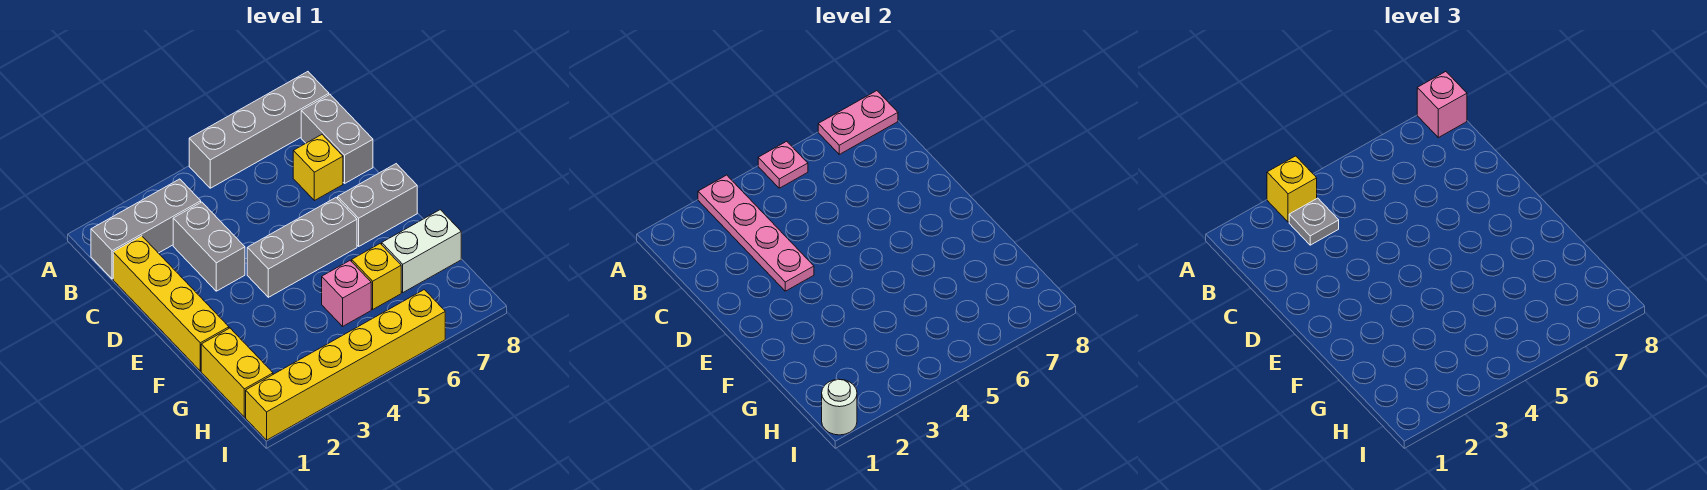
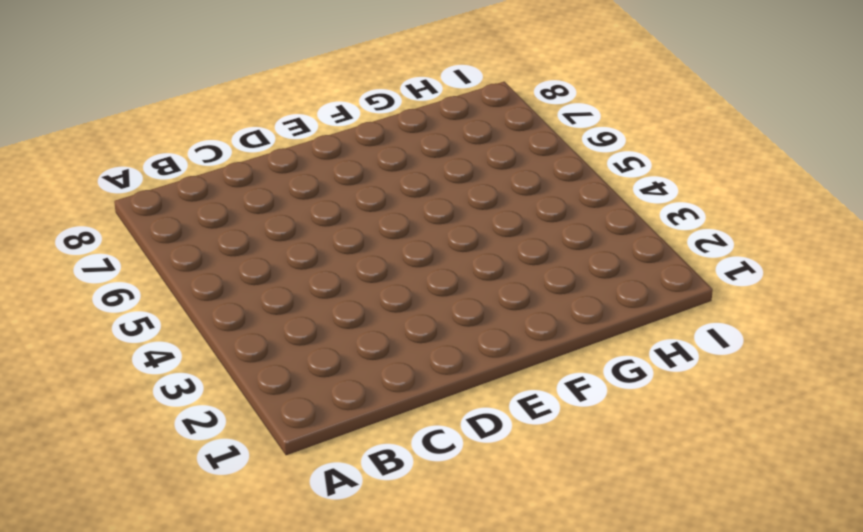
none -> grey brick A5:A8 level 1
none -> grey brick B1:B3 level 1
none -> grey brick B8:C8 level 1

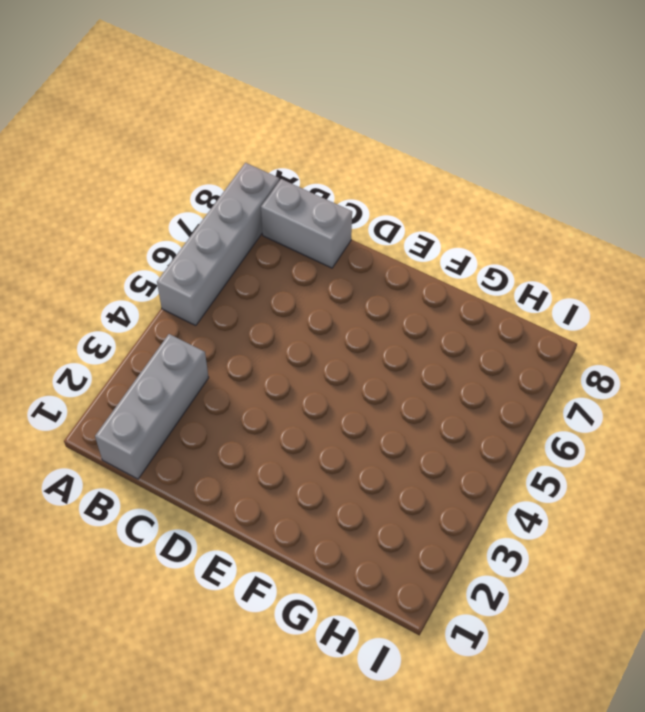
none -> yellow brick C1:F1 level 1
none -> grey brick C3:D3 level 1
none -> yellow brick C7 level 1

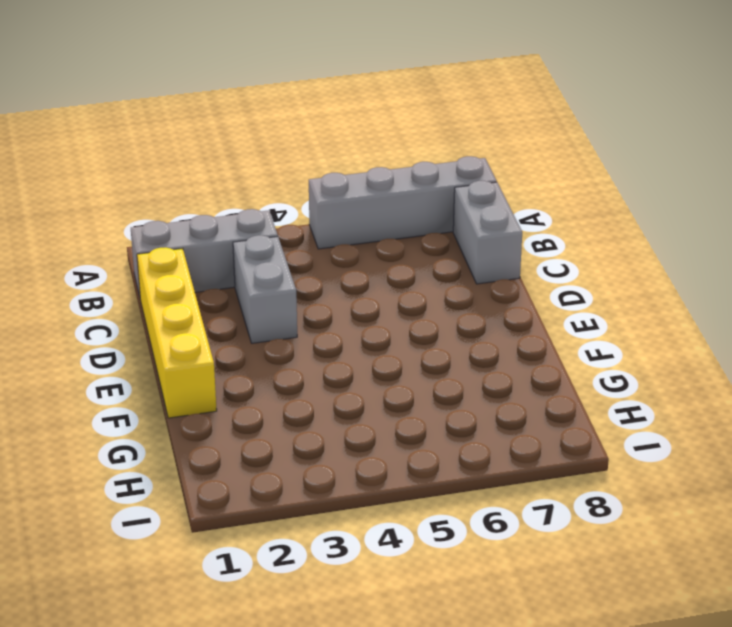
none -> yellow brick C7 level 1
none -> grey brick E4:E6 level 1
none -> grey brick E7:E8 level 1

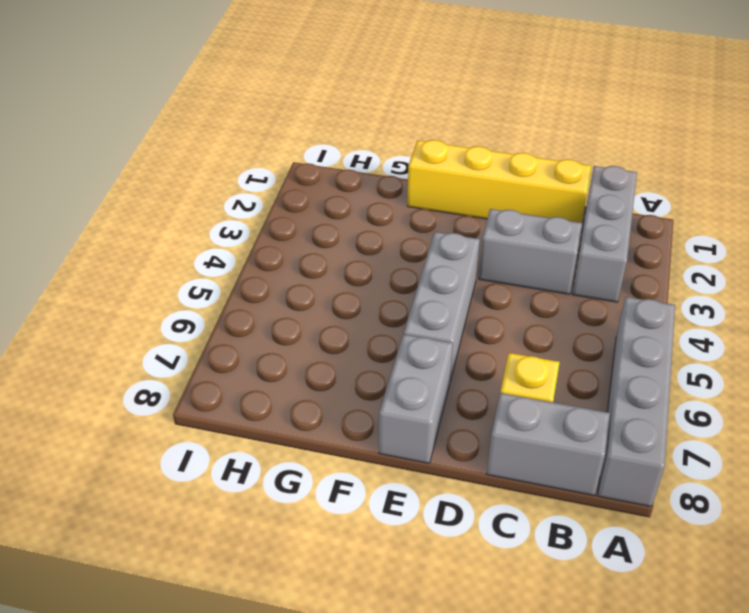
none -> yellow brick G1:H1 level 1
none -> pink brick G5 level 1
none -> yellow brick G6 level 1

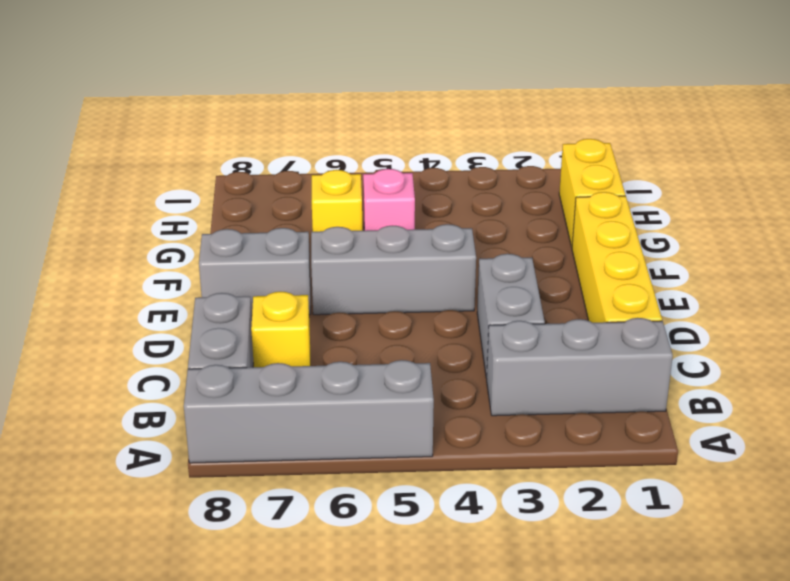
none -> white brick G7:G8 level 1
none -> yellow brick I1:I6 level 1
none -> pink plate A3:D3 level 2

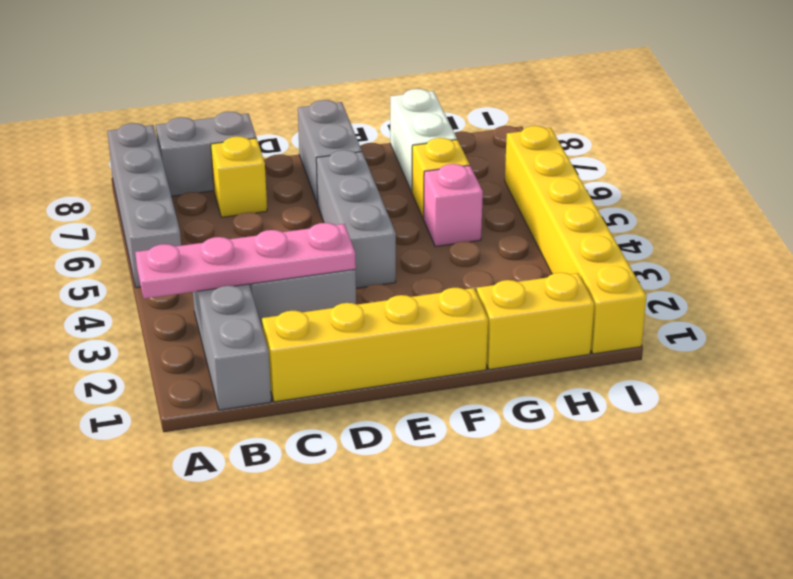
none -> pink plate A5 level 2
none -> pink plate A7:A8 level 2
none -> white round brick I1 level 2

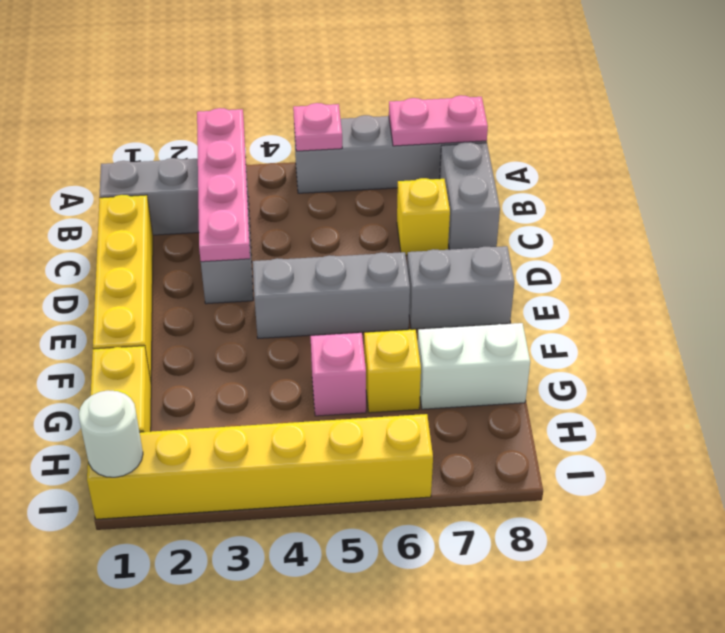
none -> yellow brick A3 level 3
none -> pink brick A8 level 3
none -> grey plate B3 level 3

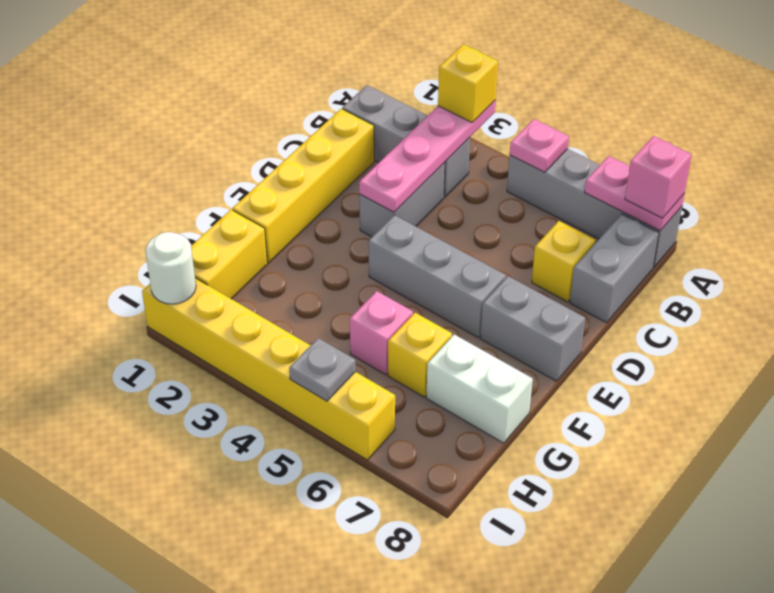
grey plate I5 level 2 -> grey plate B3 level 3

